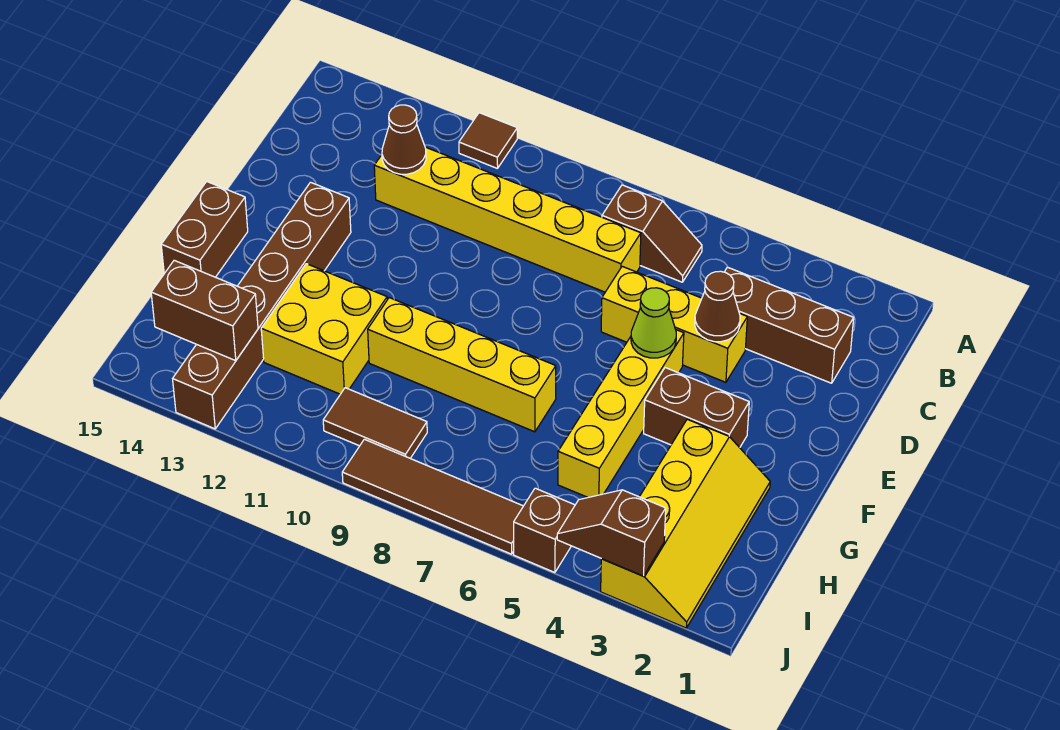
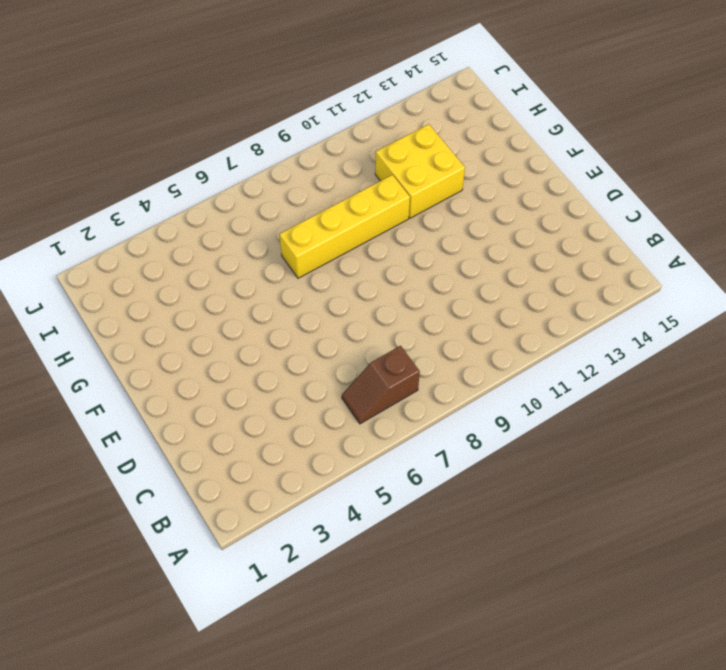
none -> brown tile A11 level 1
none -> brown brick C2:C4 level 1
none -> yellow brick C7:C12 level 1

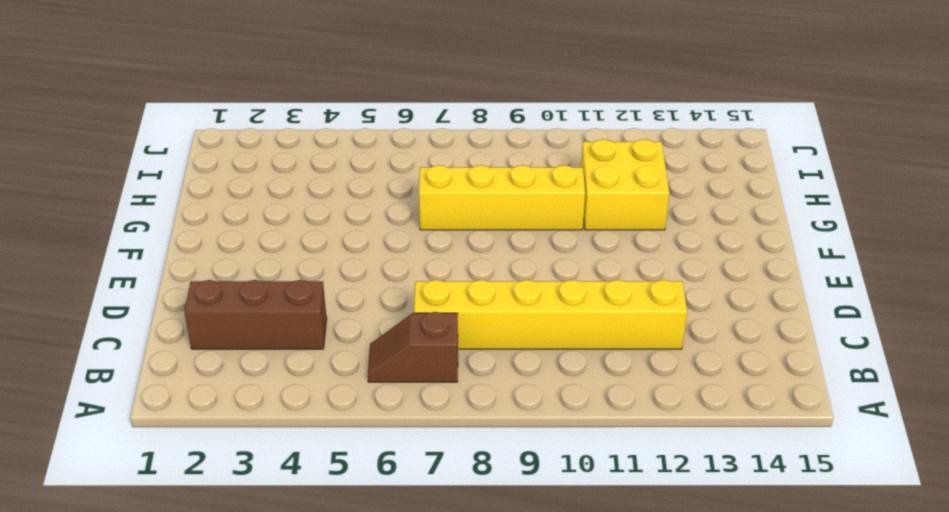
none -> brown tile A11 level 1
none -> yellow brick D4:D6 level 1
none -> yellow brick E5:H5 level 1

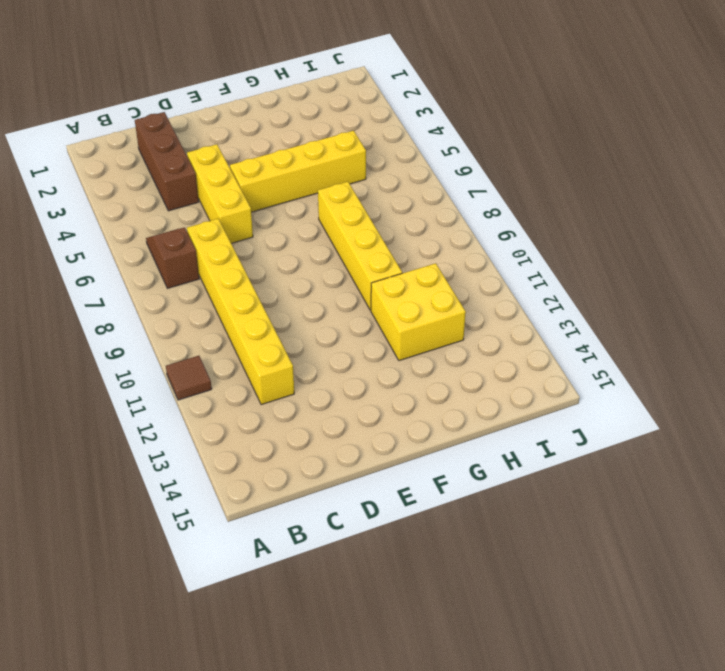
none -> brown brick E13:J13 level 1
none -> brown brick F3:F4 level 1
none -> brown brick F15:G15 level 1

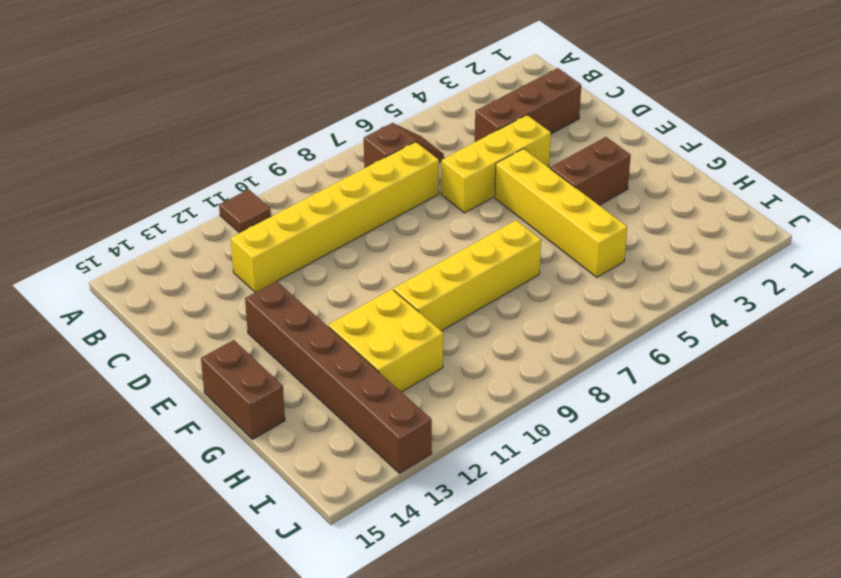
none -> yellow slope G2:J3 level 1 top 3
none -> brown tile I9:I10 level 1
none -> brown brick J5 level 1

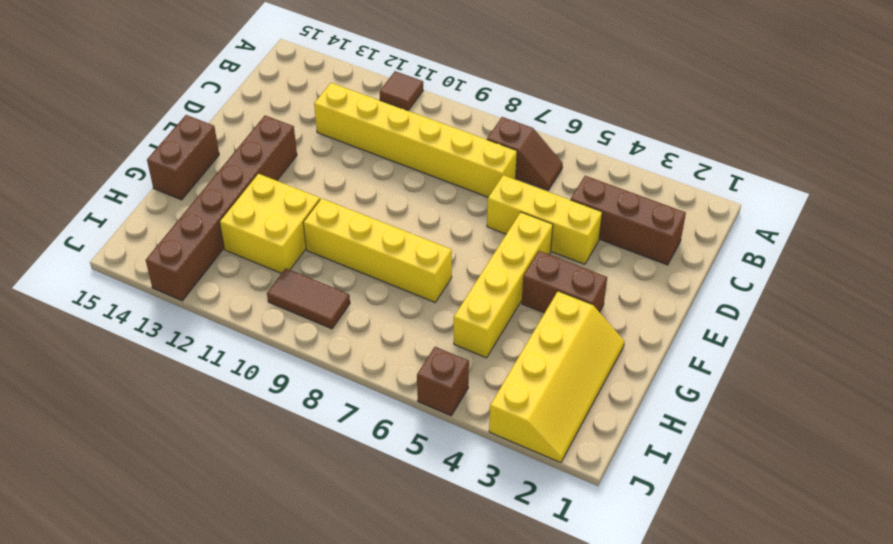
none -> brown tile J6:J9 level 1
none -> brown cone C12 level 2
none -> brown cone D4 level 2

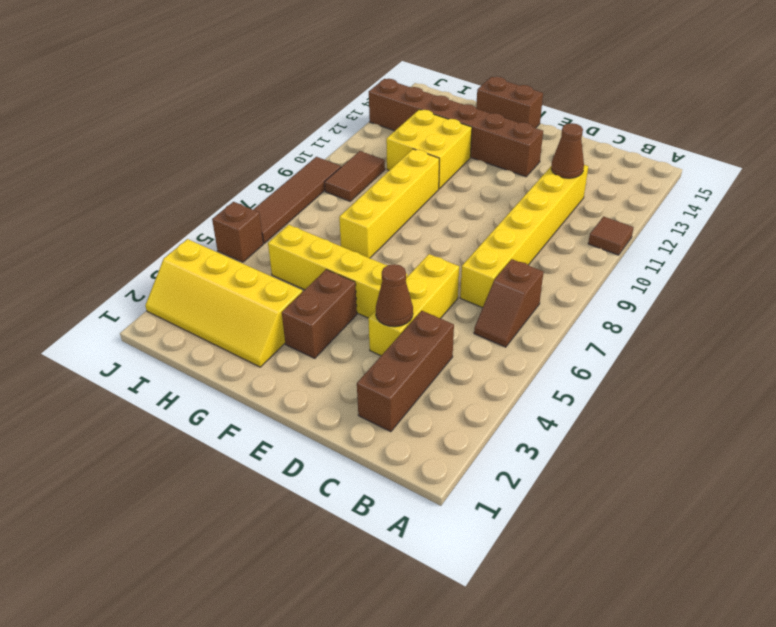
none -> lime cone E5 level 2
none -> brown brick I13:I14 level 2
none -> brown slope J3:J4 level 2 top 3

